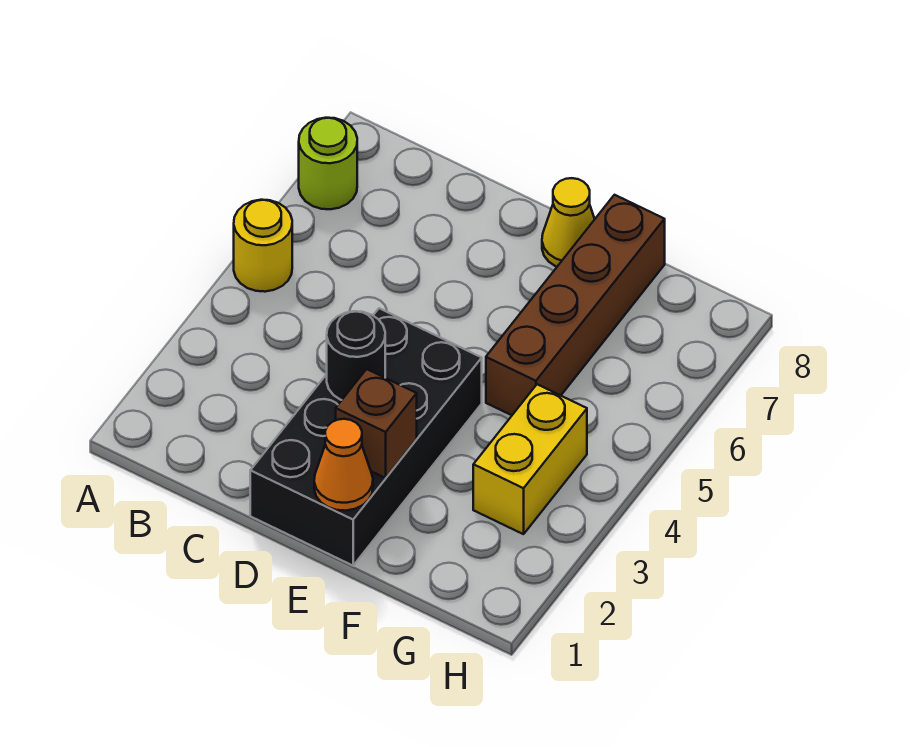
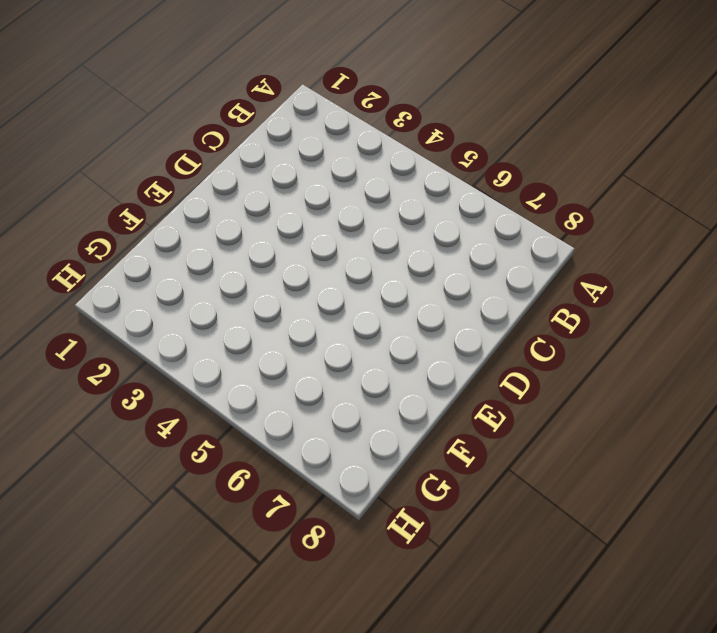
none -> yellow round brick A5 level 1
none -> lime round brick A7 level 1

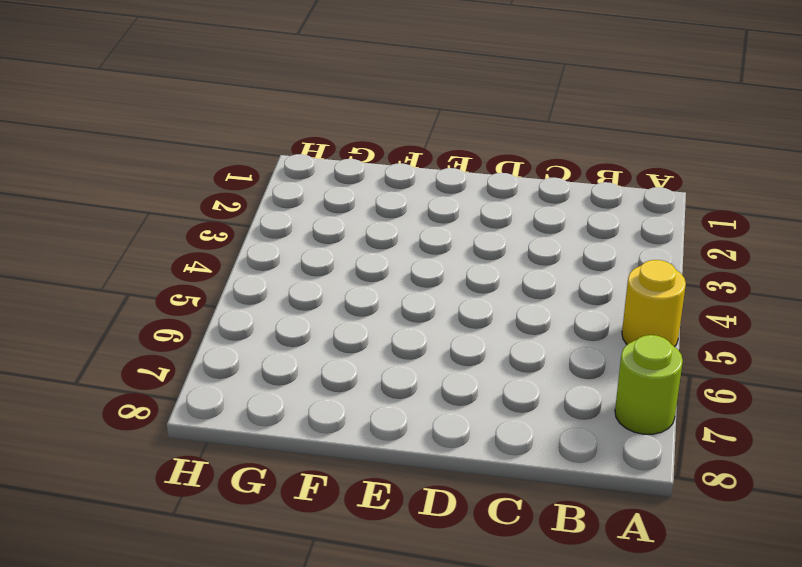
none -> black brick D1:E4 level 1
none -> yellow cone E8 level 1

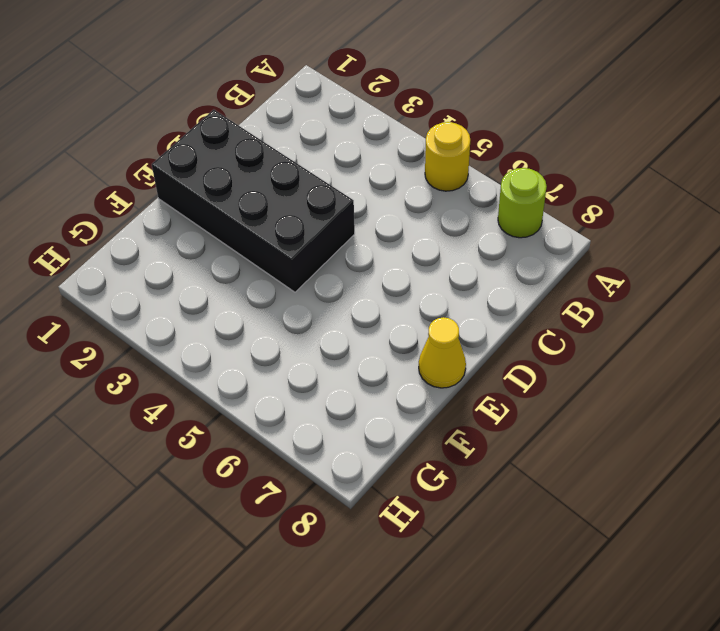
none -> brown brick F5:F8 level 1
none -> yellow brick G3:G4 level 1

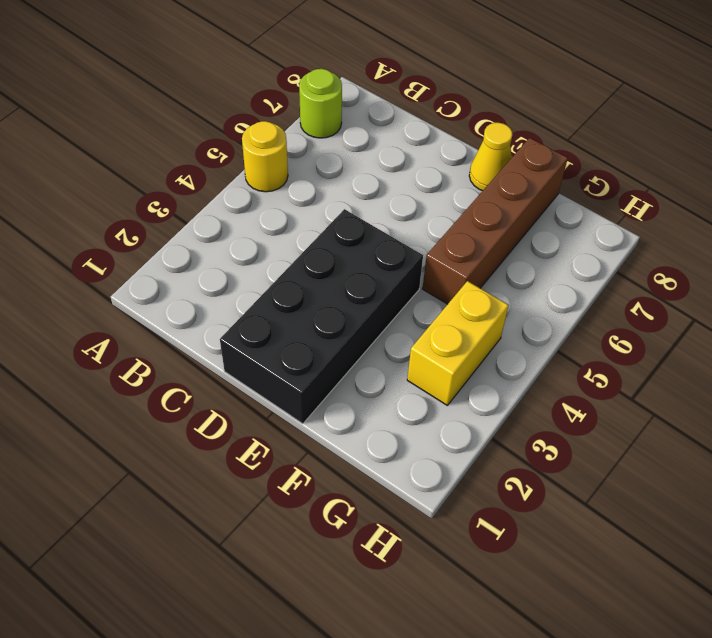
none -> black round brick D3 level 2
none -> orange cone E1 level 2

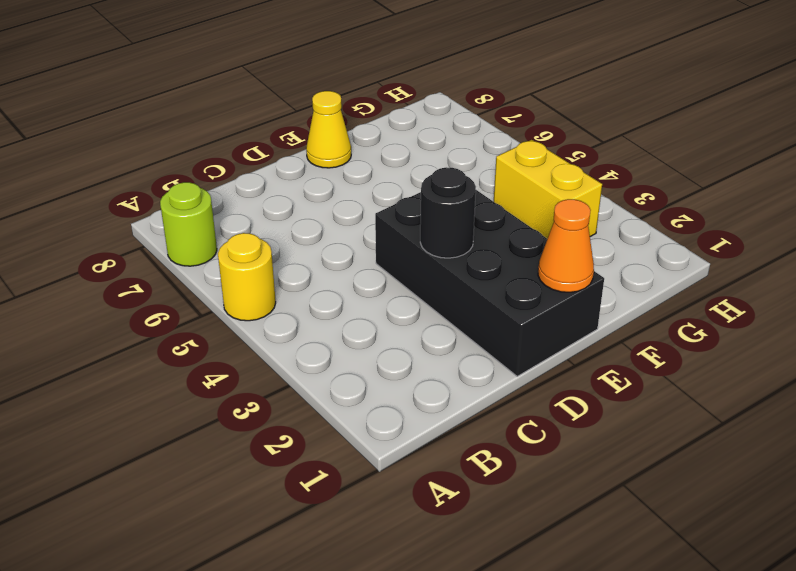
none -> brown brick F5:F8 level 1
none -> brown brick E2 level 2

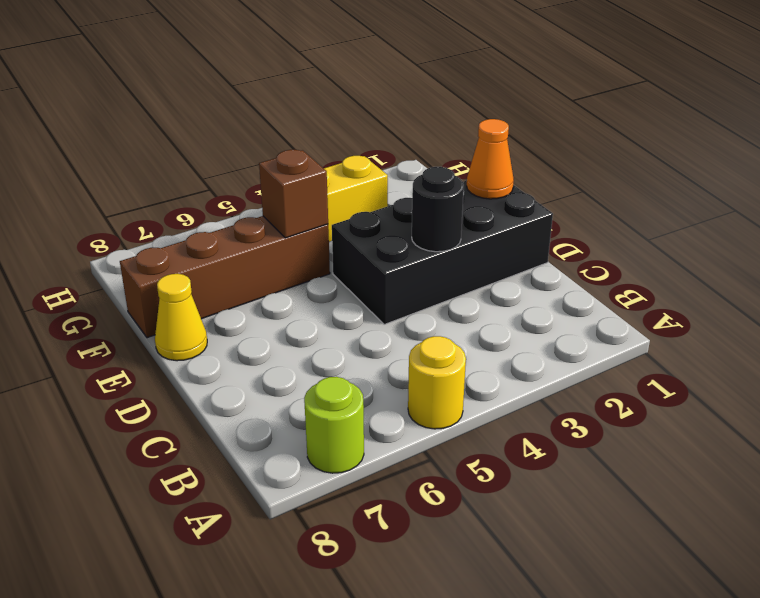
brown brick F5 level 2 -> brown brick E2 level 2

